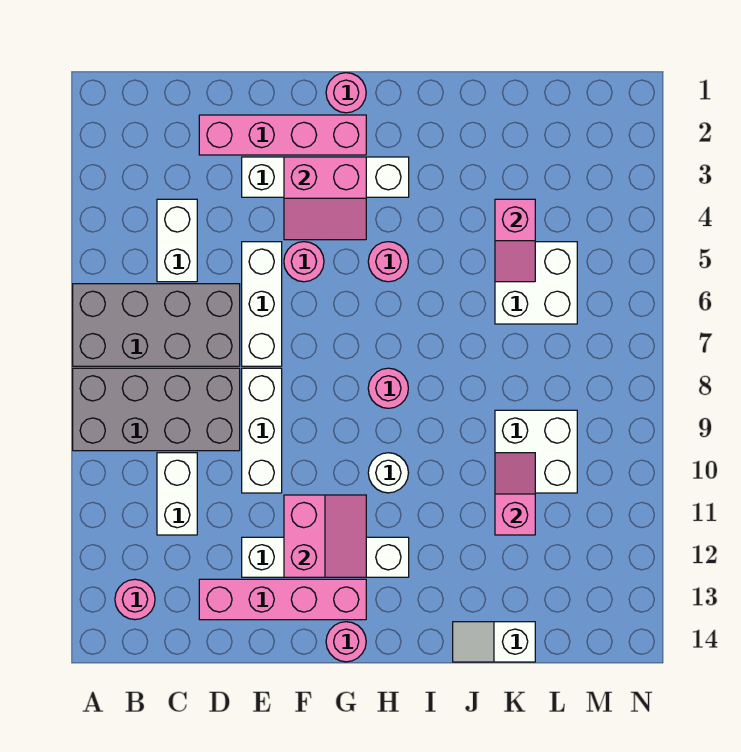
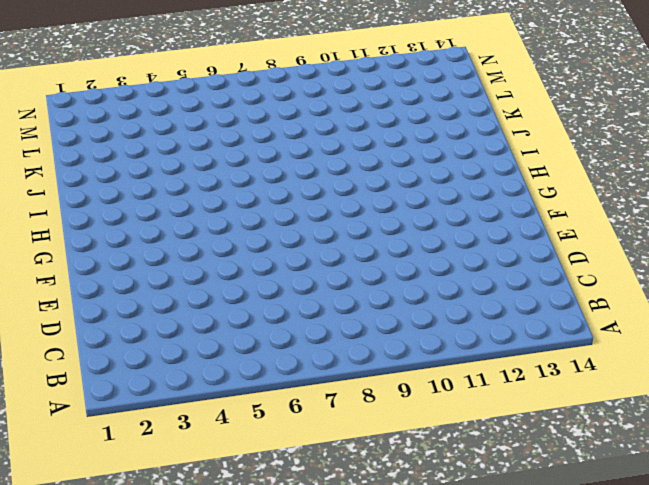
none -> grey brick A6:D7 level 1
none -> grey brick A8:D9 level 1
none -> pink round brick B13 level 1

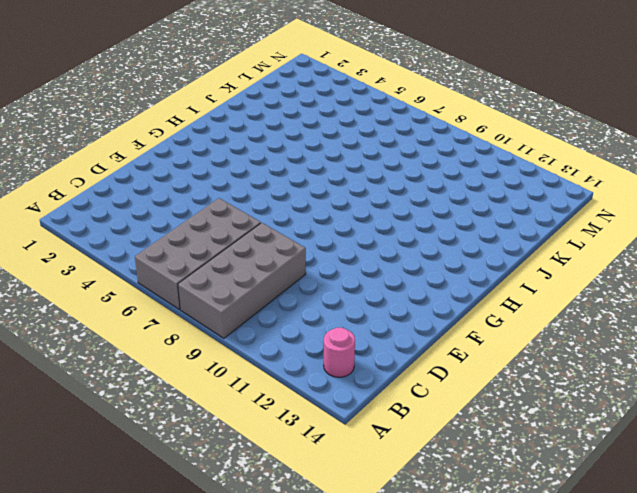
none -> white brick C4:C5 level 1
none -> white brick C10:C11 level 1
none -> pink brick D2:G2 level 1

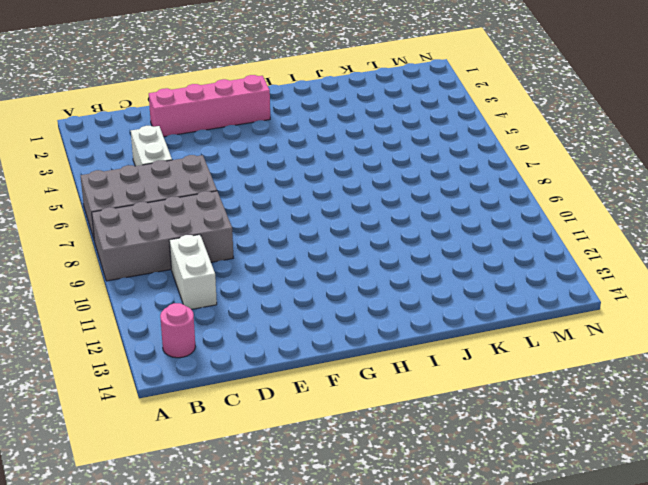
none -> pink brick D13:G13 level 1
none -> white brick E3:H3 level 1
none -> white brick E5:E7 level 1

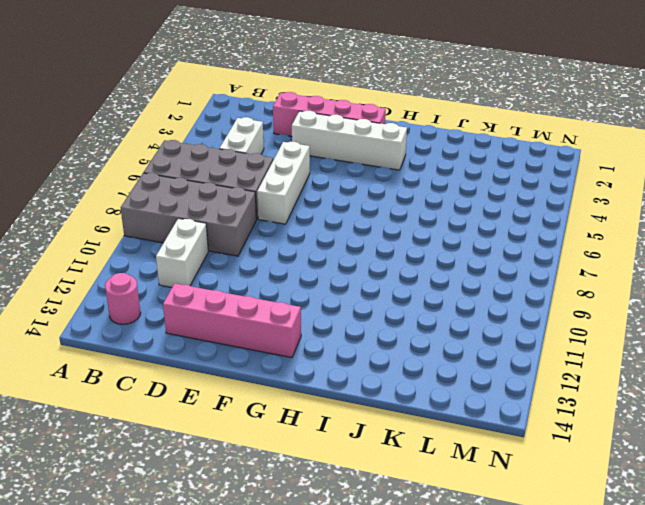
none -> white brick E8:E10 level 1
none -> white brick E12:H12 level 1
none -> pink round brick F5 level 1

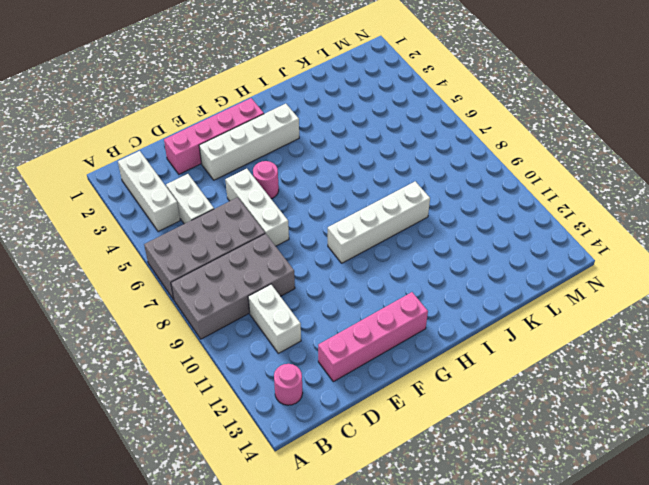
white brick B2:B4 level 1 -> white brick E8:E10 level 1
white brick G9:J9 level 1 -> white brick E12:H12 level 1
none -> pink round brick G1 level 1
none -> pink round brick G14 level 1
none -> pink round brick H5 level 1

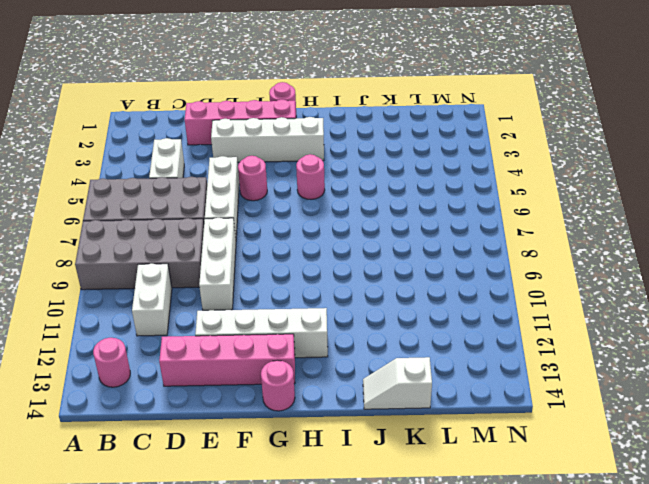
none -> pink round brick H8 level 1
none -> white round brick H10 level 1
none -> white brick K5:L6 level 1

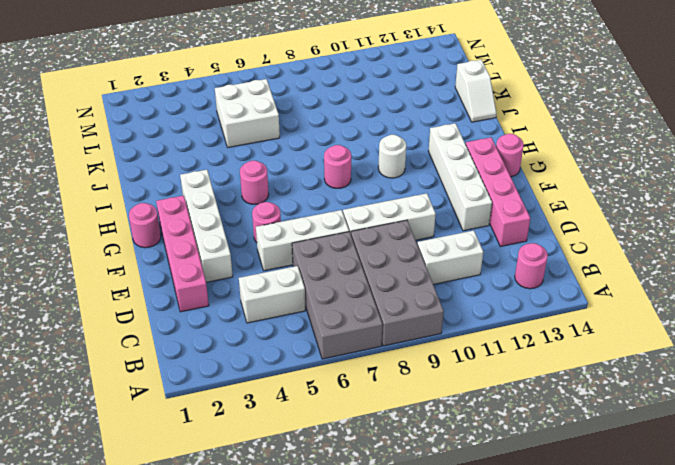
none -> white brick K9:L10 level 1
none -> pink slope F3:G4 level 2 top 3
none -> pink slope F11:G12 level 2 top F

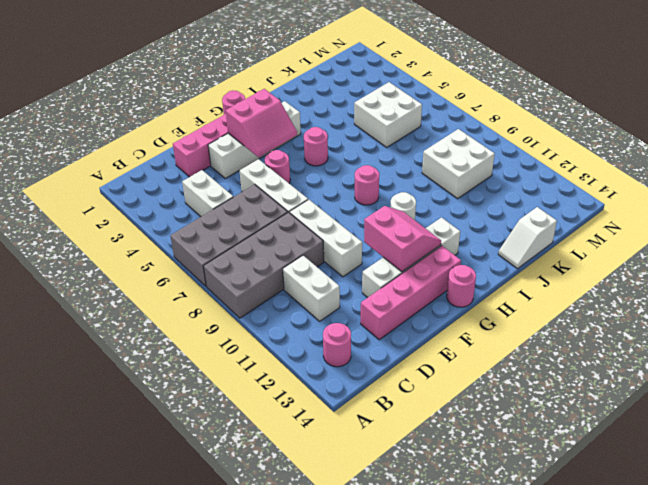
none -> pink slope K4:K5 level 2 top 4
none -> pink slope K10:K11 level 2 top 11

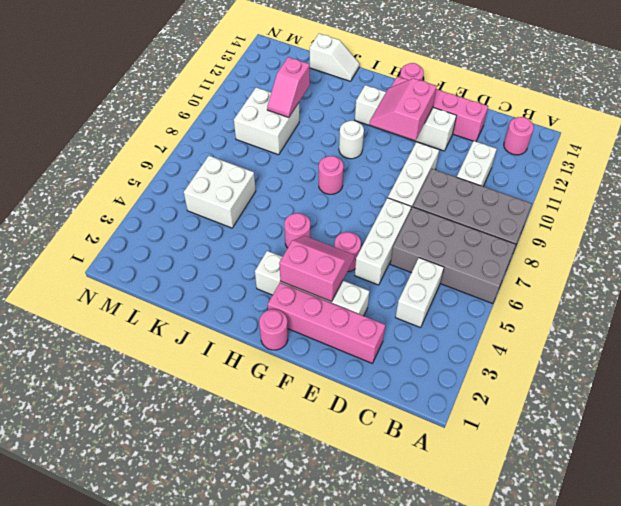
none -> pink slope K4:K5 level 2 top 4

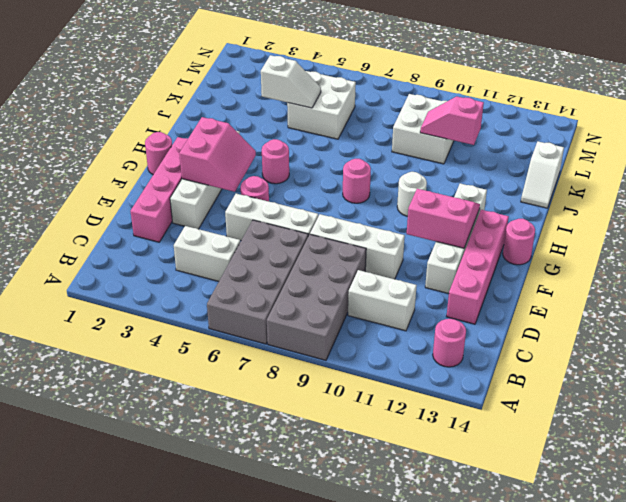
white slope K4:K5 level 2 top 4 -> pink slope K4:K5 level 2 top 4

